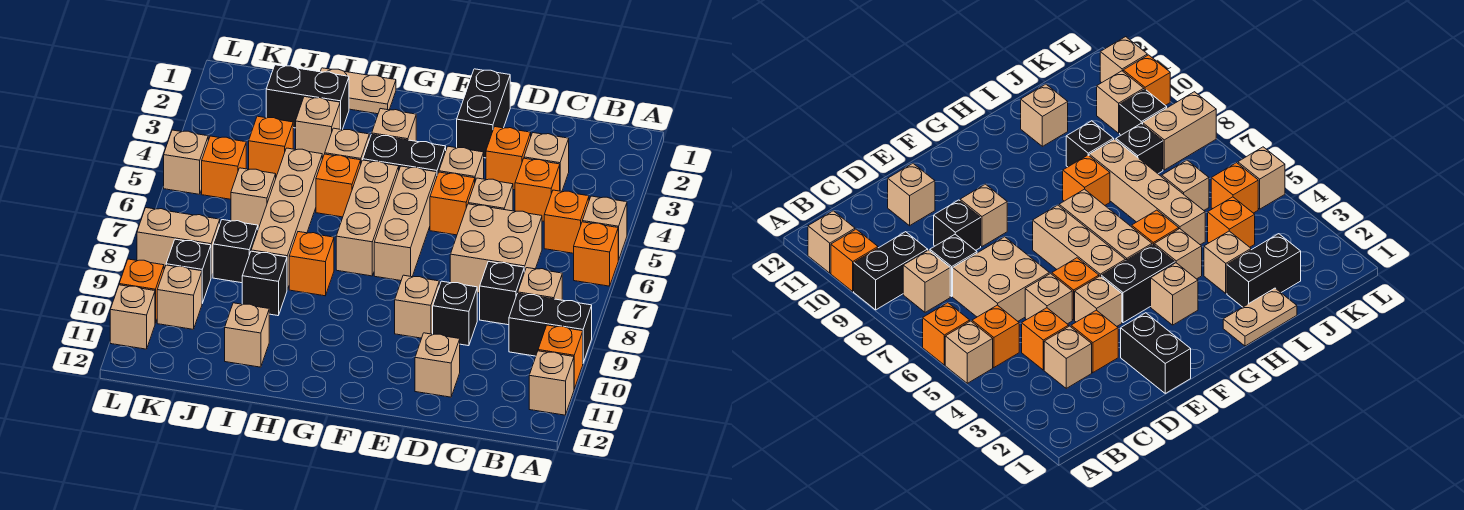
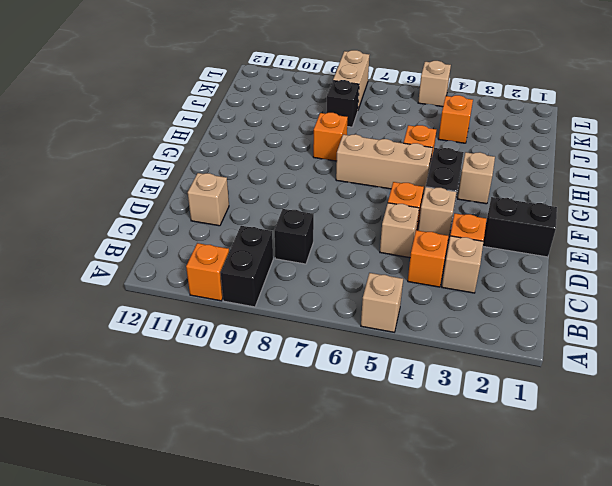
none -> orange brick A6 level 1
none -> tan brick A11 level 1
none -> orange brick B5 level 1
none -> tan brick B8 level 1

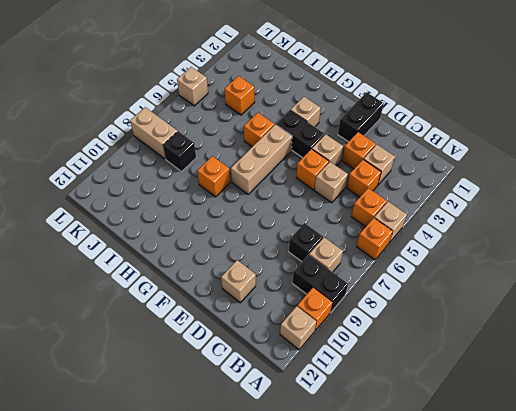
none -> tan brick C6:D7 level 1
none -> black brick D9 level 1
none -> tan brick E9 level 1
none -> tan brick F5:F7 level 1

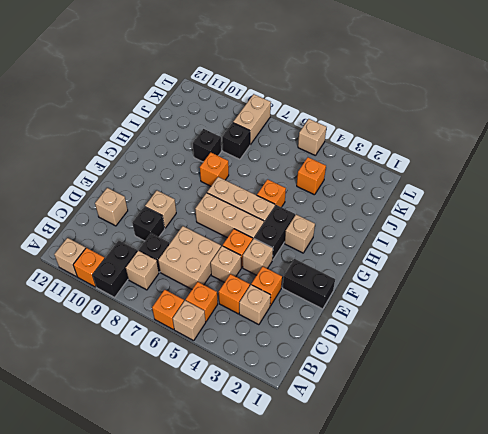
none -> tan plate H1:I1 level 1
none -> tan brick H4 level 1
none -> black brick I2:J2 level 1
none -> tan brick I3 level 1

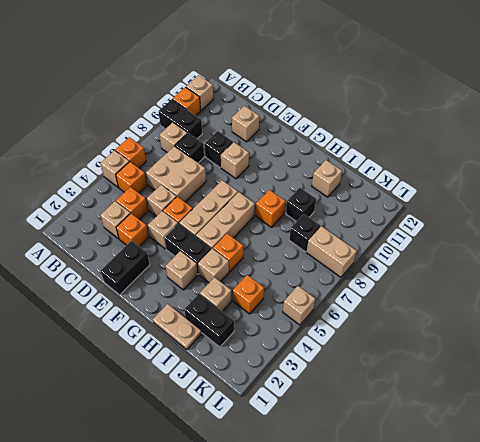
none -> tan brick I5:I8 level 1
none -> tan brick J6 level 1
none -> orange brick K5 level 1
none -> black brick K9 level 1

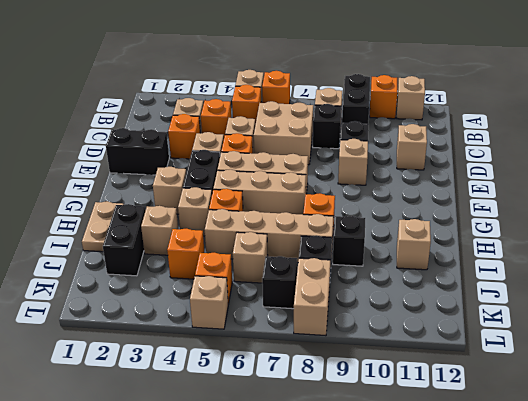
black brick K7 level 1 -> black brick K9 level 1
none -> tan brick K10 level 1
none -> orange brick L10 level 1
none -> tan brick L11 level 1

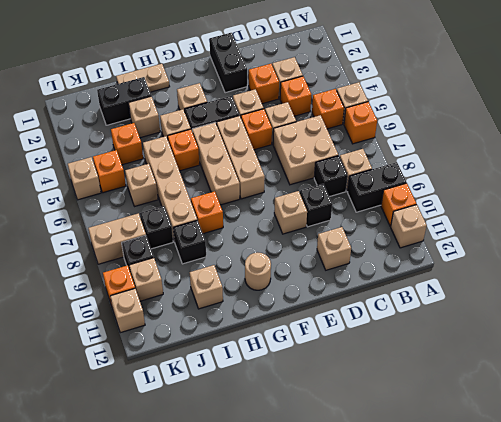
tan round brick G11 level 1 -> none

